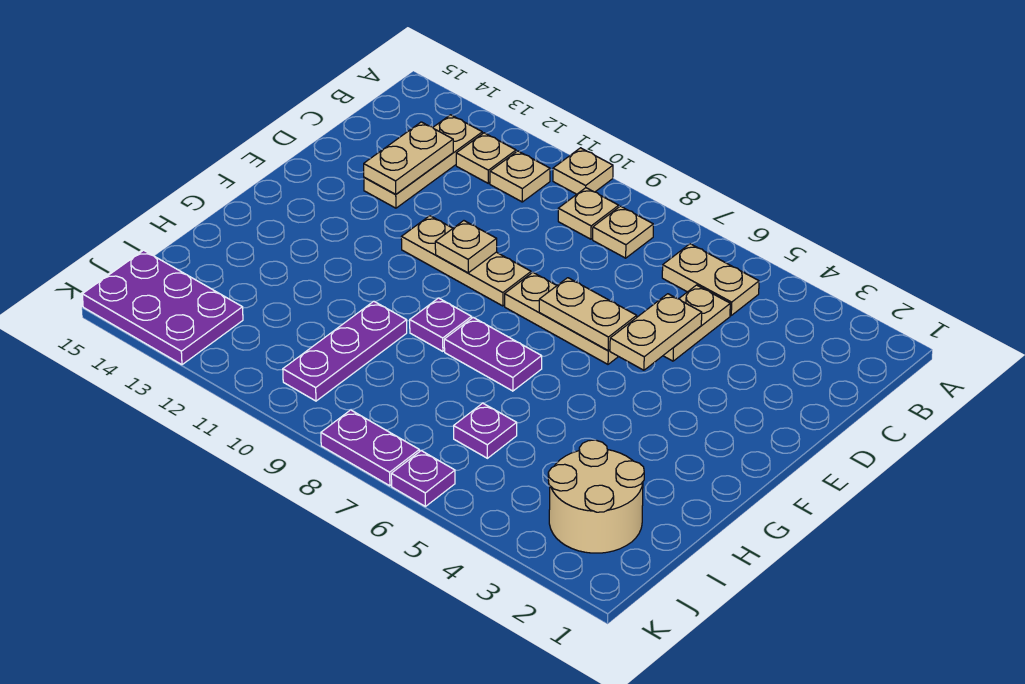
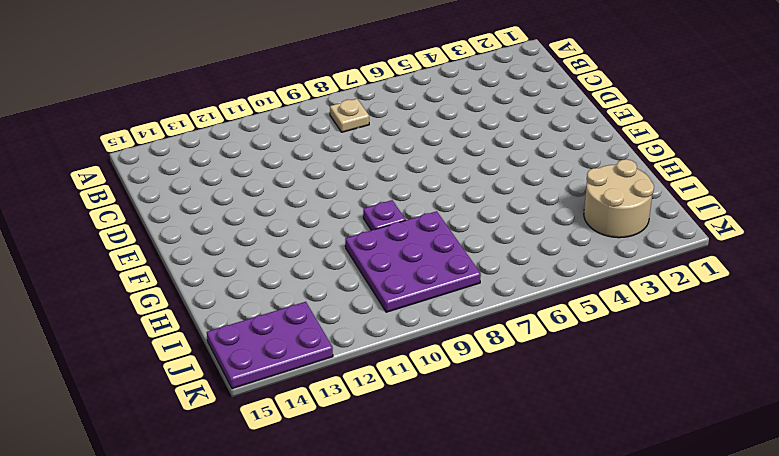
purple plate H8:J10 level 1 -> purple plate H10:J10 level 1
none -> tan plate A10 level 1
none -> tan plate B5:B6 level 1
none -> tan plate B9 level 1

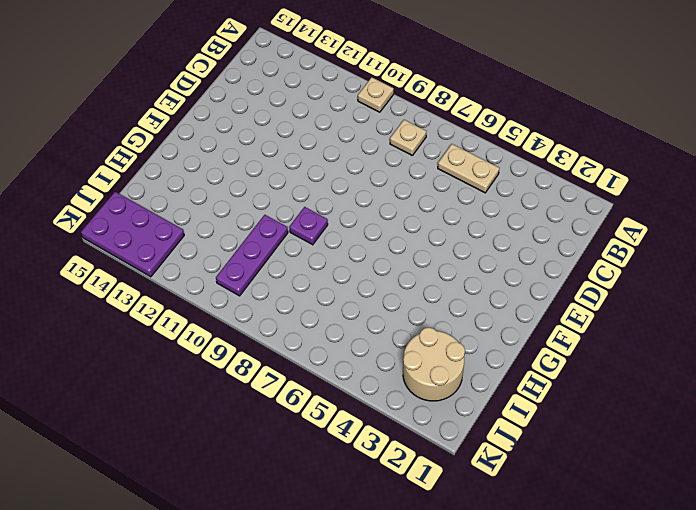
none -> tan plate B9 level 1
none -> tan plate B11 level 1
none -> tan plate B12 level 1

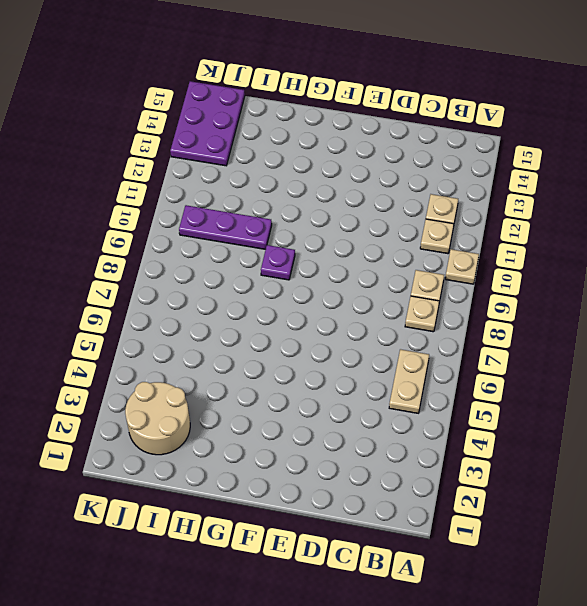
none -> tan plate B13:D13 level 1
none -> tan plate C5:D5 level 1
none -> tan plate E6:E8 level 1

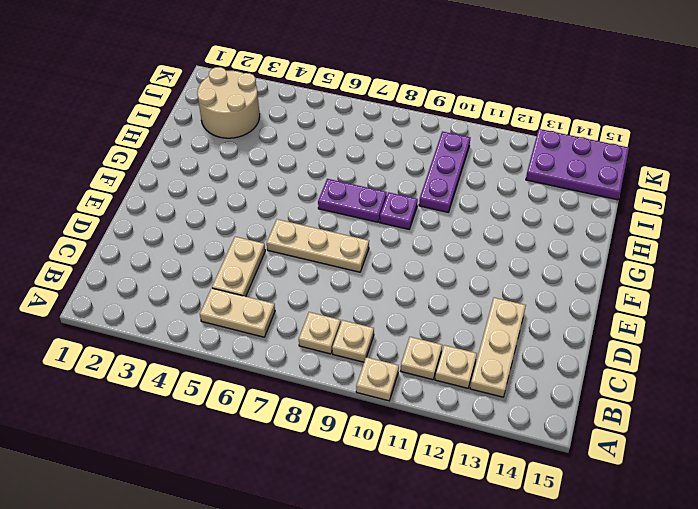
none -> tan plate E9:E11 level 1
none -> purple plate I6 level 1
none -> purple plate K6 level 1

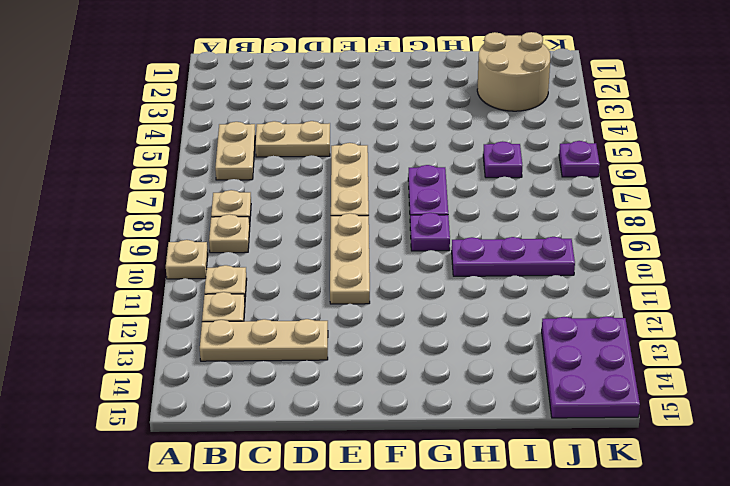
none -> purple plate K7:K8 level 1
none -> tan plate C13:D13 level 2
none -> tan plate D5:E5 level 2

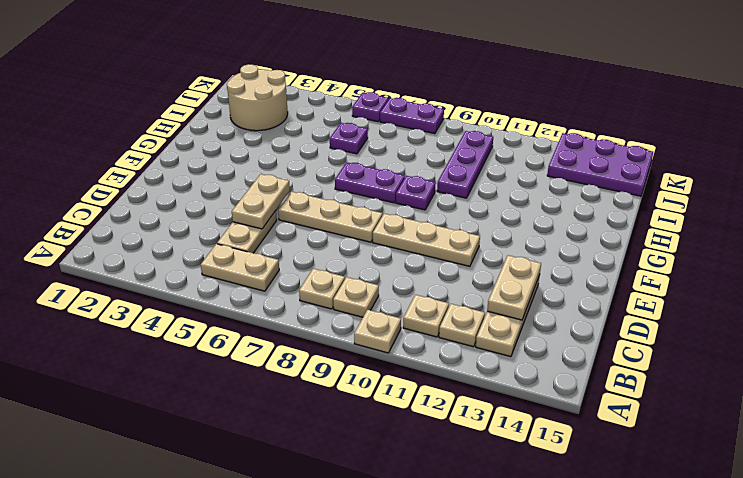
none -> tan plate E6:E7 level 2
none -> tan plate E10 level 2

